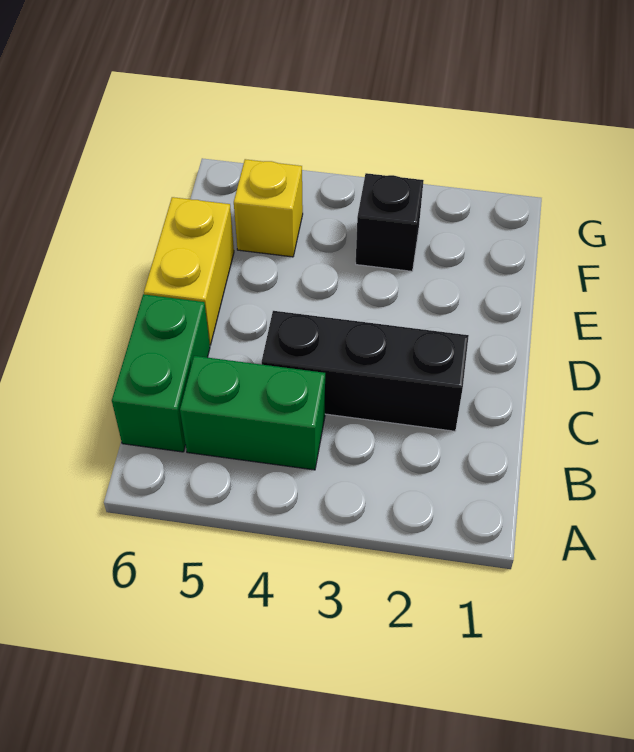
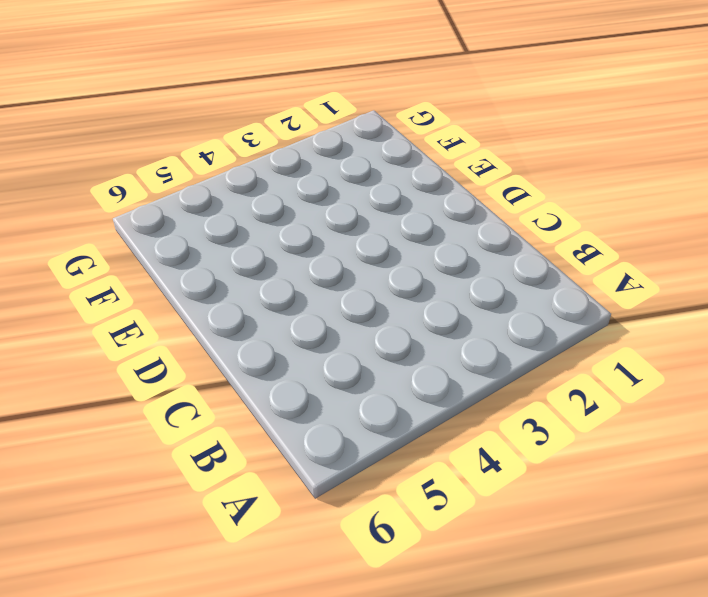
none -> green brick B4:B5 level 1
none -> green brick B6:C6 level 1

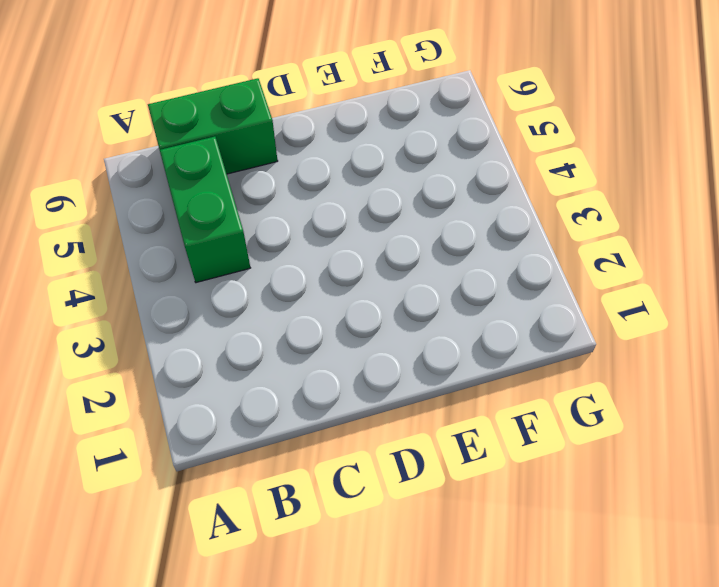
none -> black brick C2:C4 level 1
none -> yellow brick D6:E6 level 1

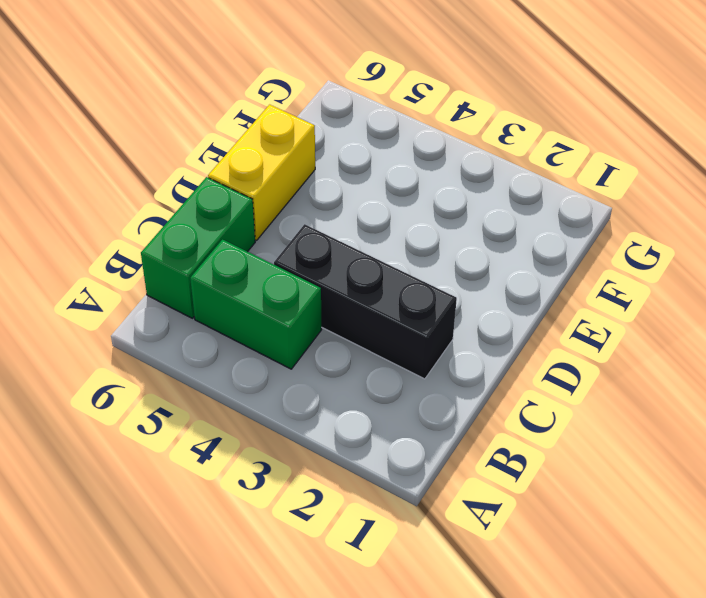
none -> black brick F3 level 1
none -> yellow brick F5 level 1

